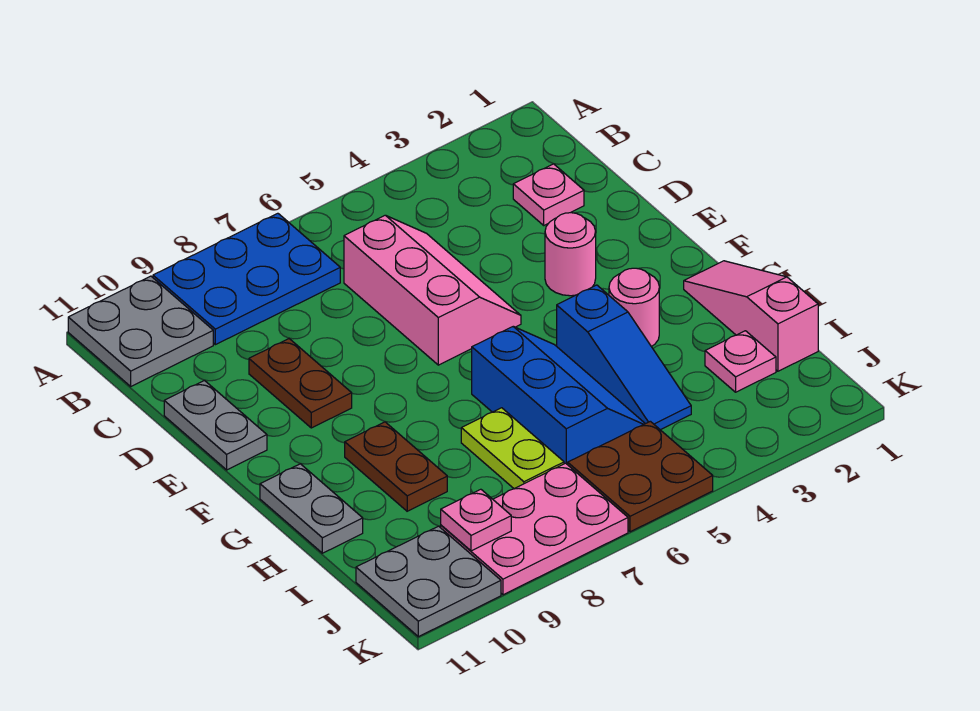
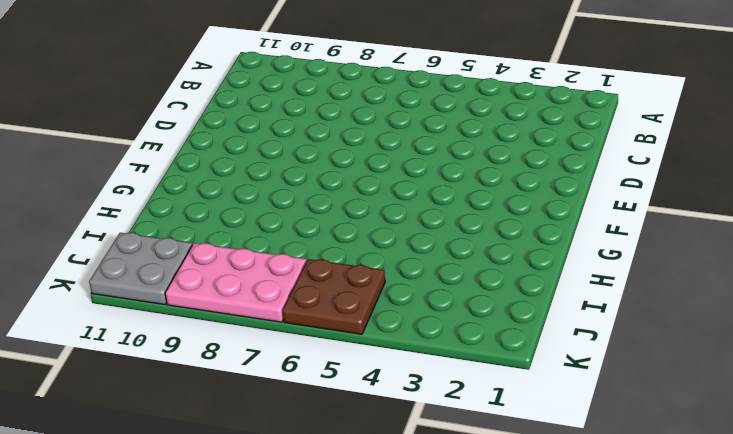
none -> blue plate A7:B9 level 1
none -> grey plate A10:B11 level 1
none -> pink plate C2 level 1

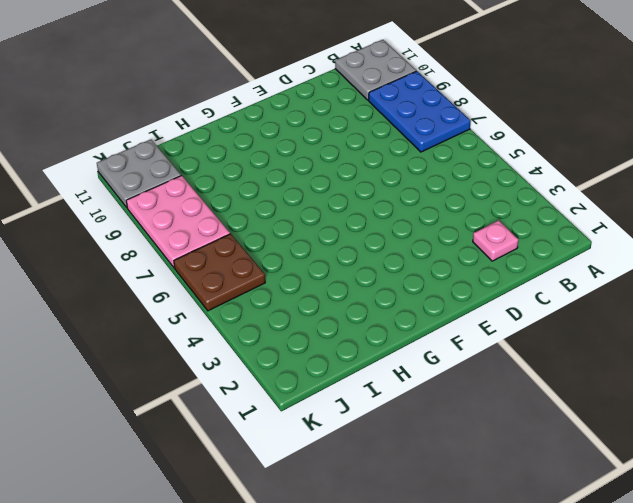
none -> pink slope C5:E6 level 1 top 6
none -> brown plate D9:E9 level 1
none -> grey plate D11:E11 level 1

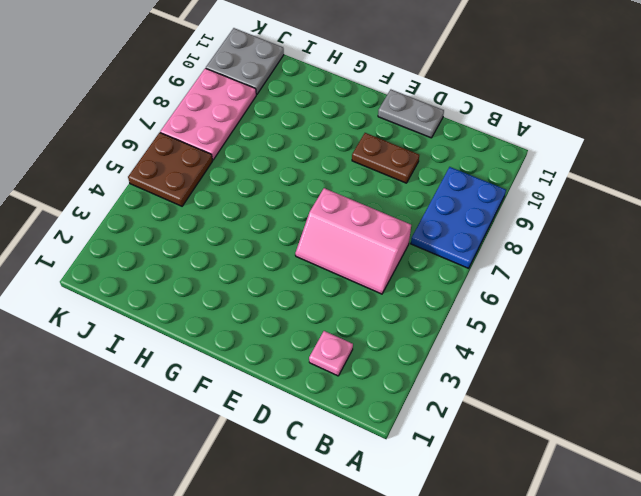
none -> grey plate A10:B11 level 1
none -> pink round brick E3 level 1
none -> pink slope G1:I1 level 1 top I

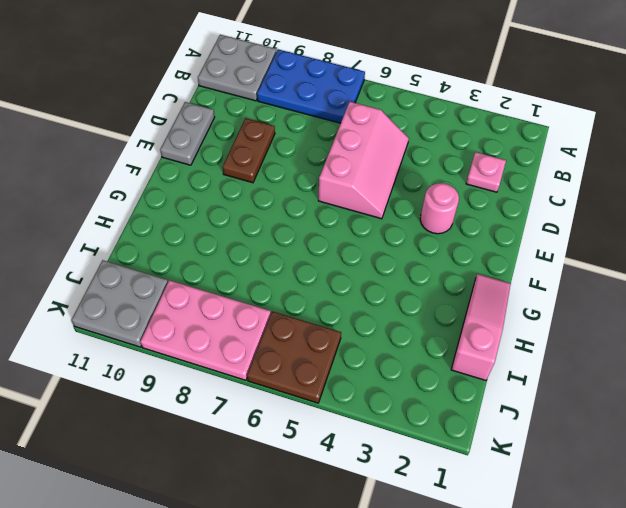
none -> pink round brick G3 level 1
none -> blue slope G4:I4 level 1 top G
none -> blue slope G5:I6 level 1 top 6

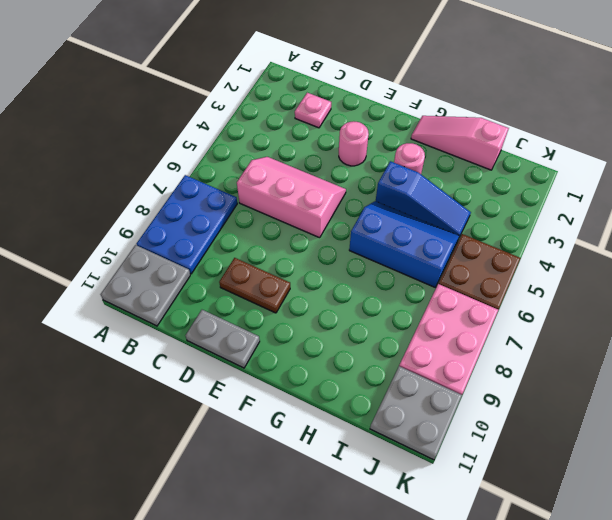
none -> brown plate G9:H9 level 1
none -> grey plate G11:H11 level 1
none -> lime plate H7:I7 level 1

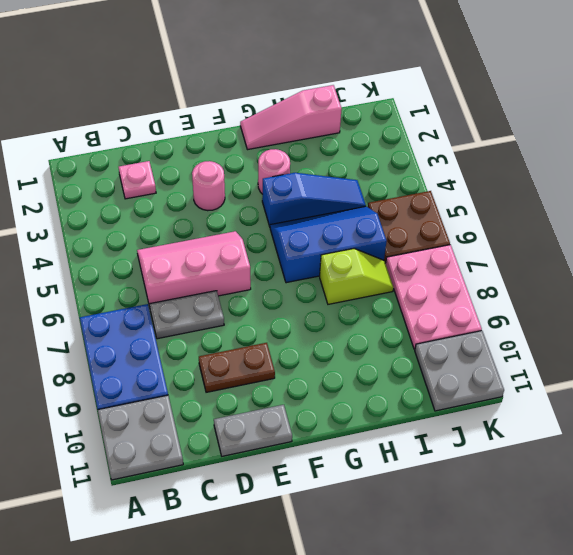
grey plate C7:D7 level 1 -> grey plate G11:H11 level 1
lime slope H7:I7 level 1 top H -> lime plate H7:I7 level 1
none -> brown plate G9:H9 level 1
none -> pink plate I2 level 1
none -> pink plate J9 level 2

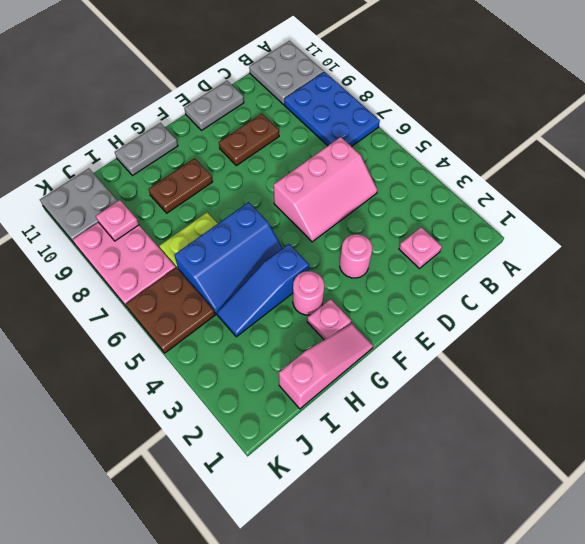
pink plate G2 level 1 -> pink plate I2 level 1

